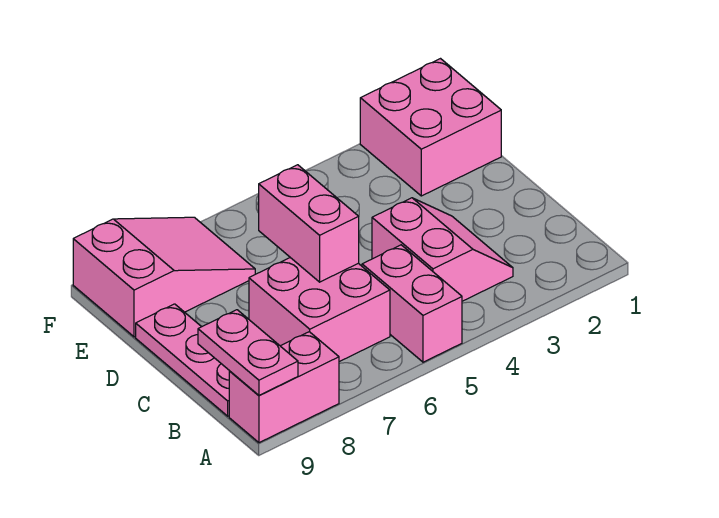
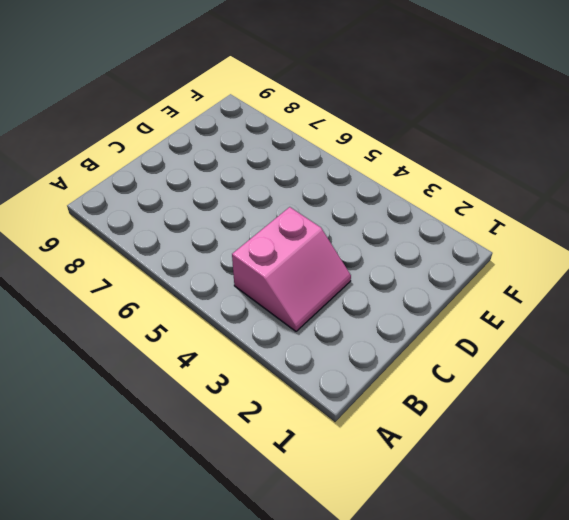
none -> pink brick A5:B5 level 1
none -> pink brick A8:A9 level 1

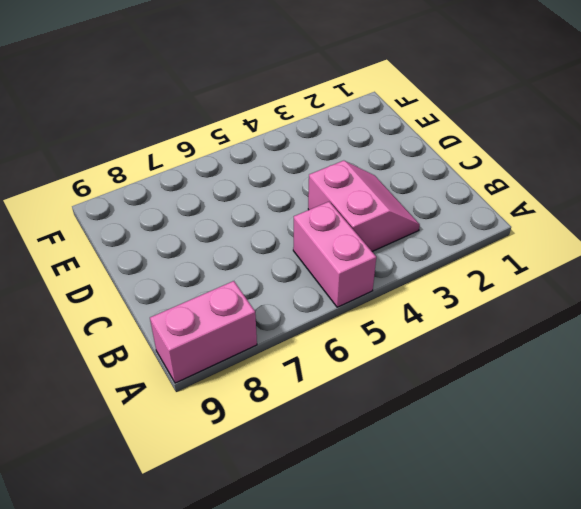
none -> pink brick B6:C7 level 1
none -> pink plate B9:D9 level 1

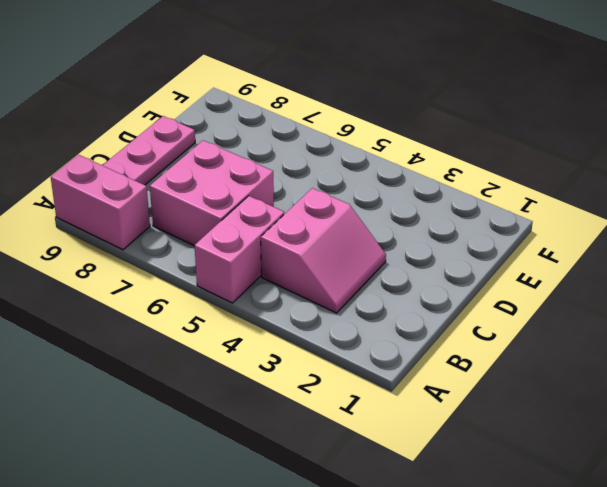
none -> pink brick E1:F2 level 1
none -> pink slope E7:F9 level 1 top 9

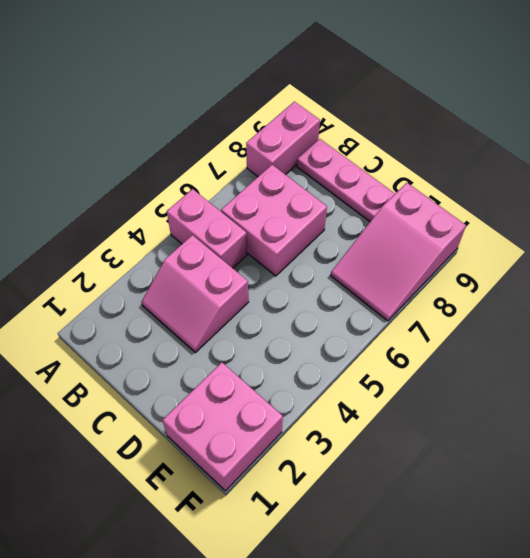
none -> pink plate A9:B9 level 2
none -> pink brick C6:D6 level 2

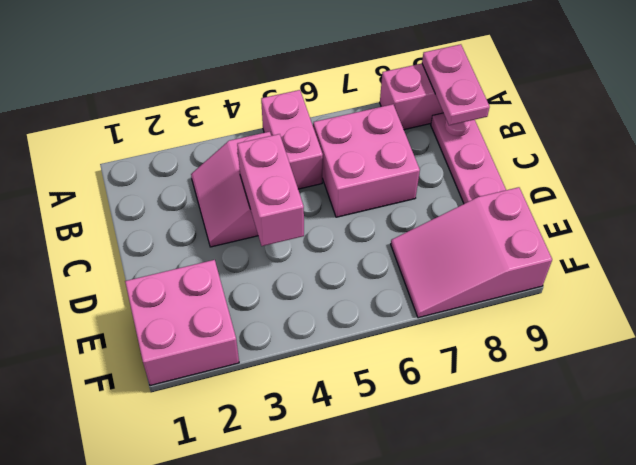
pink brick C4:D4 level 2 -> pink brick C6:D6 level 2

